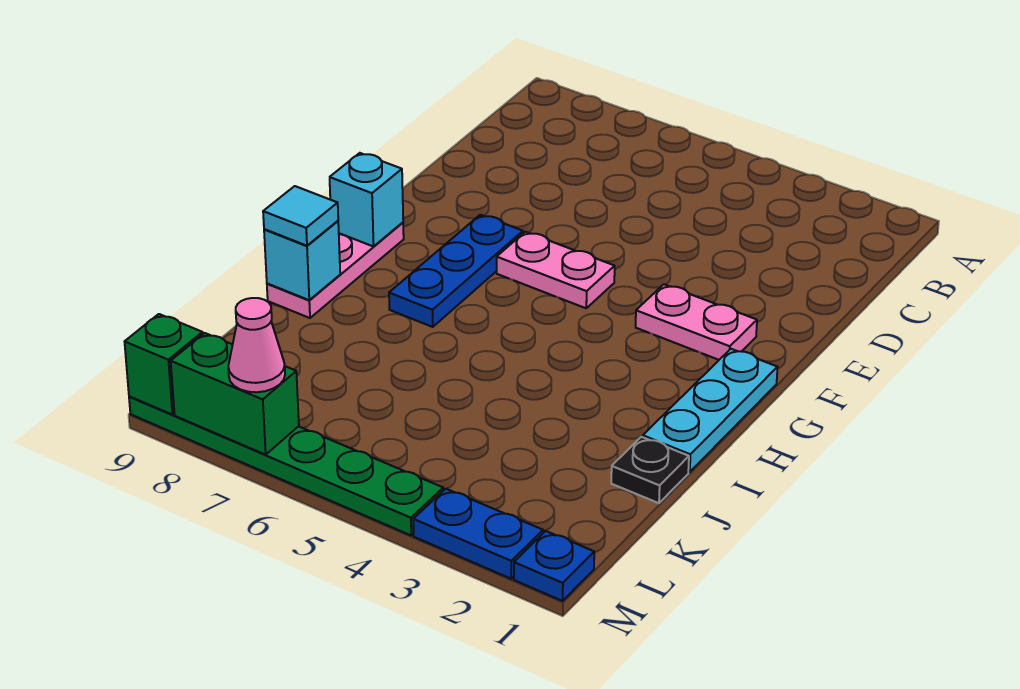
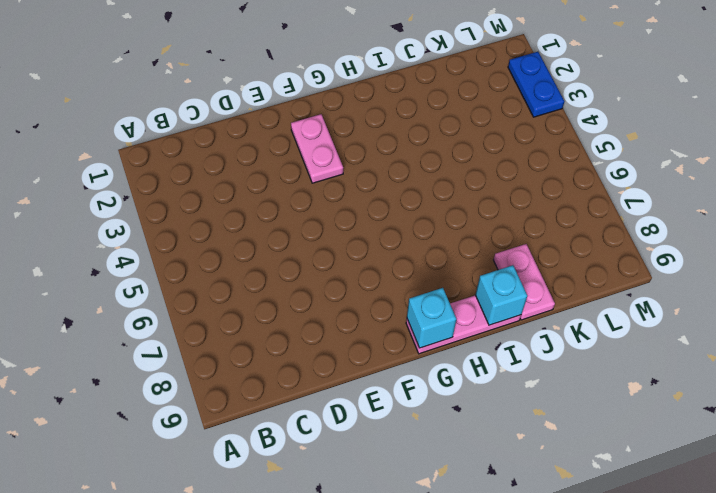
pink plate J8:J9 level 1 -> pink plate F5:F6 level 1
none -> blue plate F7:H7 level 1
none -> cyan plate G1:I1 level 1
none -> black plate J1 level 1

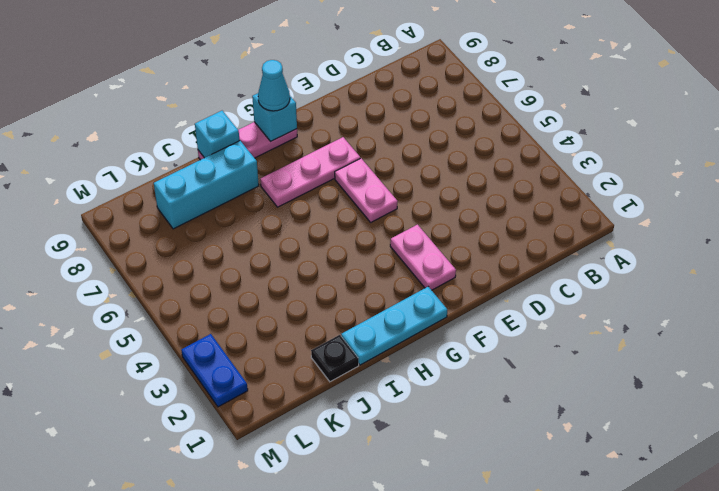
pink plate F7:H7 level 1 -> blue plate F7:H7 level 1
cyan cone G9 level 3 -> none
cyan brick I8:K8 level 1 -> none
none -> blue plate M1 level 1
none -> green plate M4:M9 level 1
none -> green brick M7:M8 level 2

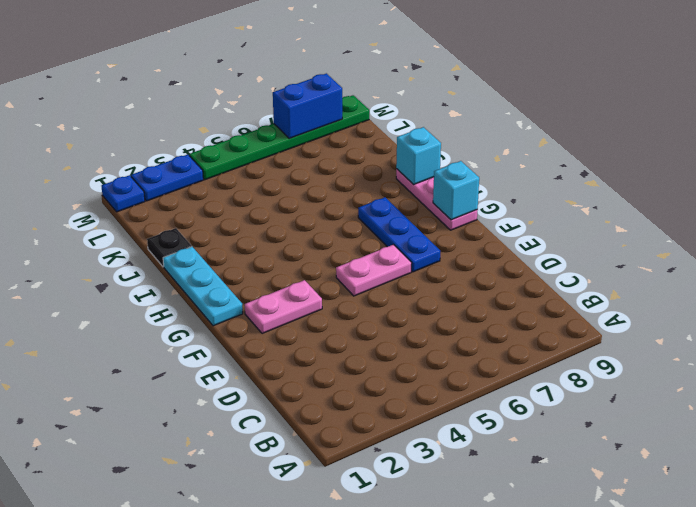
blue brick M7:M8 level 2 -> green brick M7:M8 level 2
none -> green brick M9 level 2
none -> cyan tile I9 level 3
none -> pink cone M7 level 3

